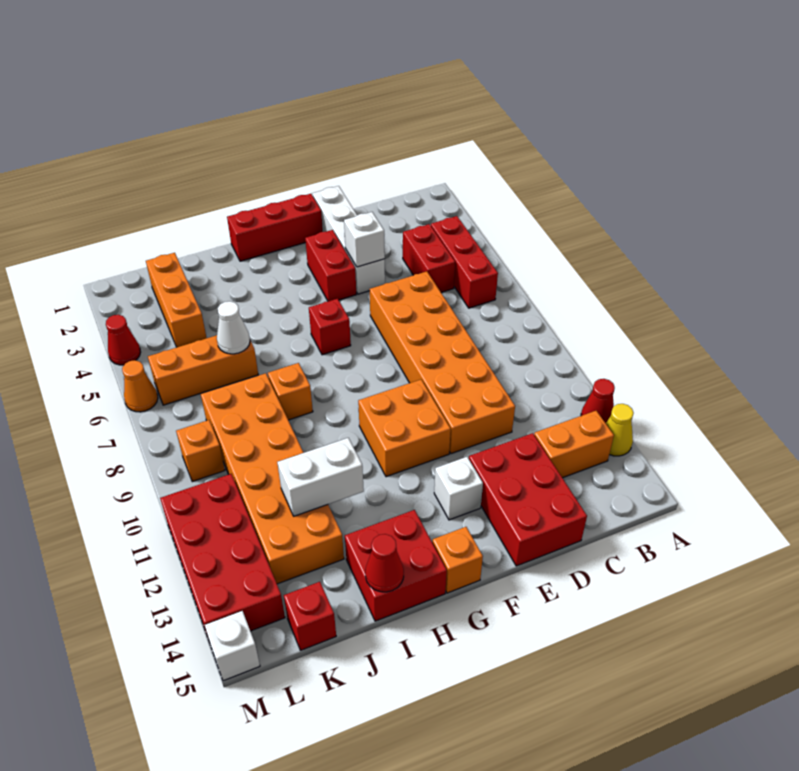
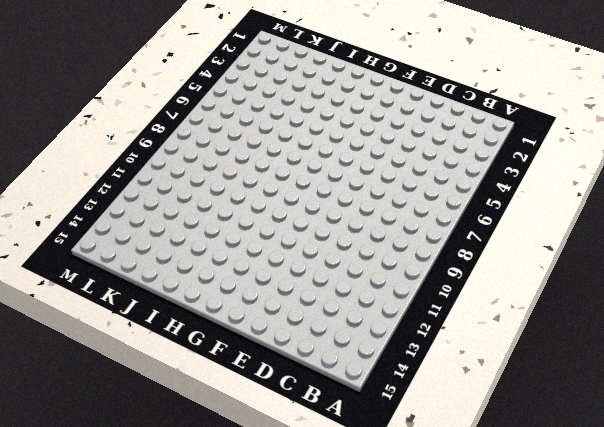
none -> red cone A12 level 1
none -> yellow cone A13 level 1
none -> red brick B4:B6 level 1

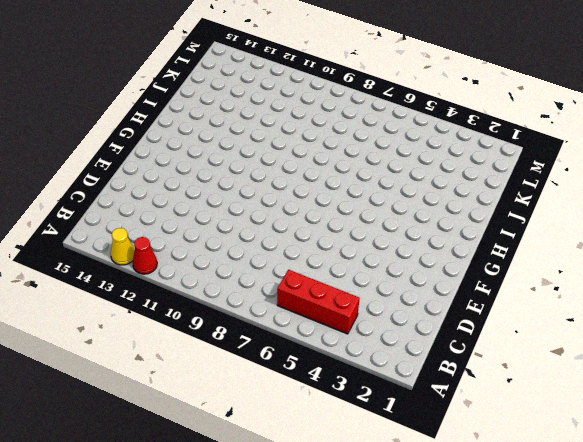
none -> orange brick B13:C13 level 1
none -> red brick C4:C5 level 1
none -> orange brick D6:E11 level 1

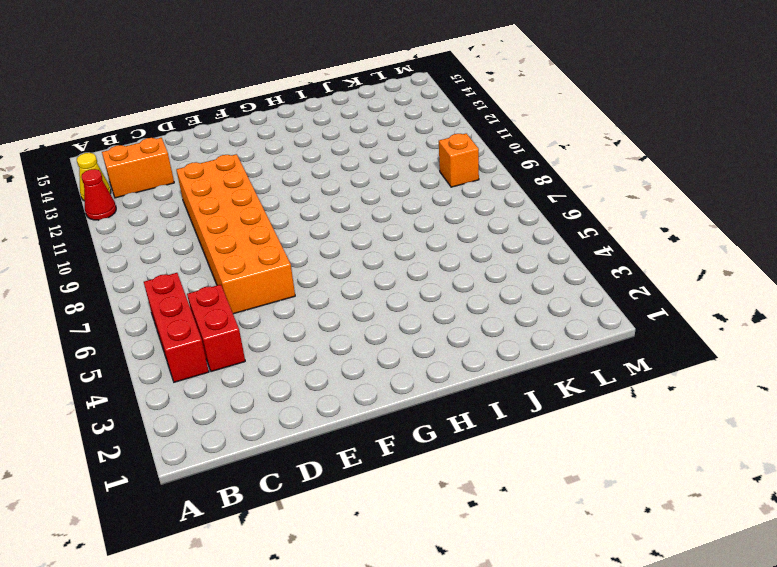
none -> red brick D13:E15 level 1
none -> white brick E1:E4 level 1
none -> red brick F1:H1 level 1

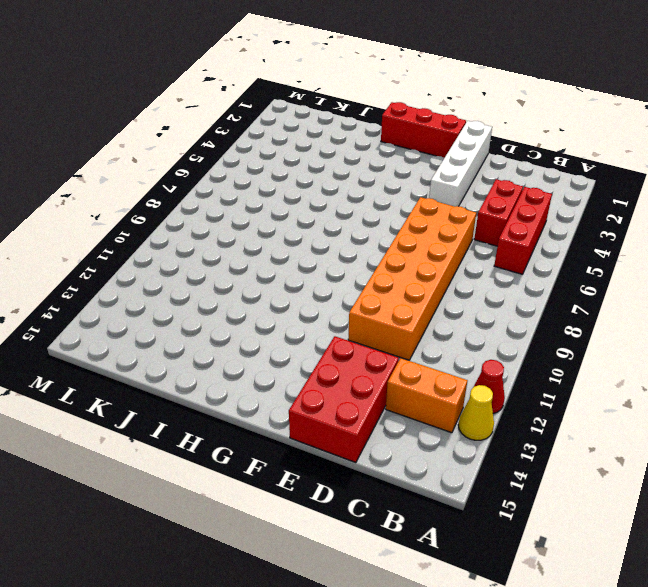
none -> red brick F3:F4 level 1
none -> orange brick F10:G11 level 1
none -> white brick F13 level 1

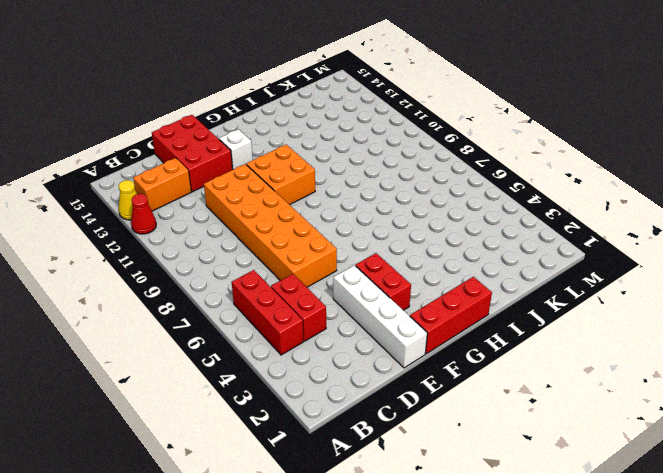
none -> red brick G6 level 1
none -> orange brick G15 level 1
none -> red brick H14:I15 level 1

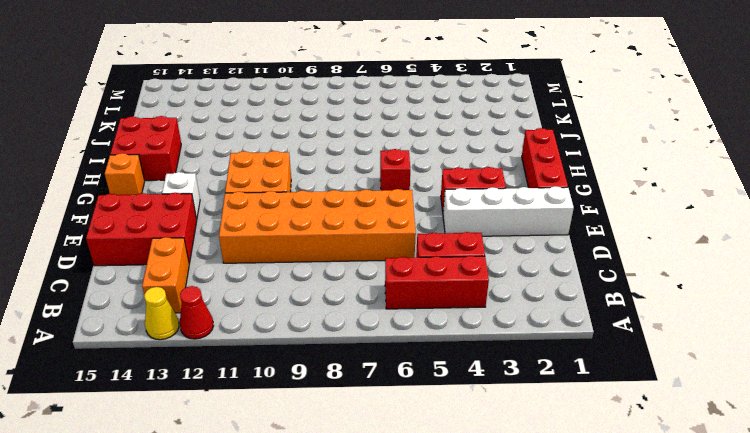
none -> orange brick I8 level 1
none -> orange brick J6:L6 level 1
none -> orange brick J8:K13 level 1

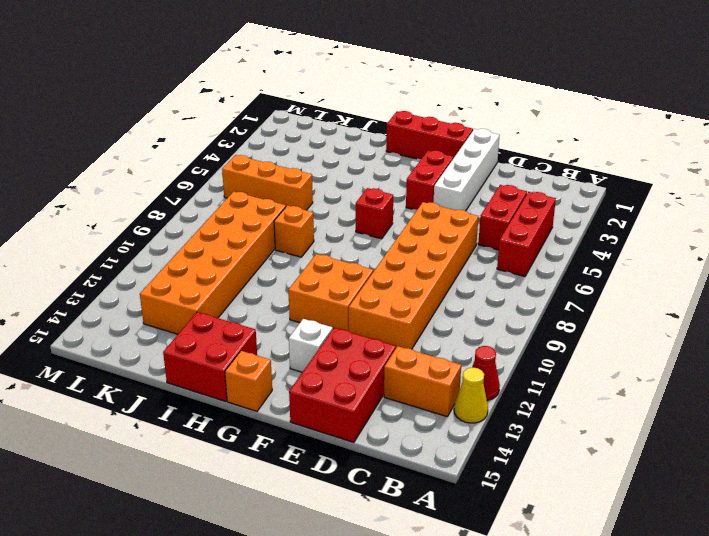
none -> orange brick K2:K4 level 1
none -> red brick K15 level 1
none -> orange brick L9 level 1

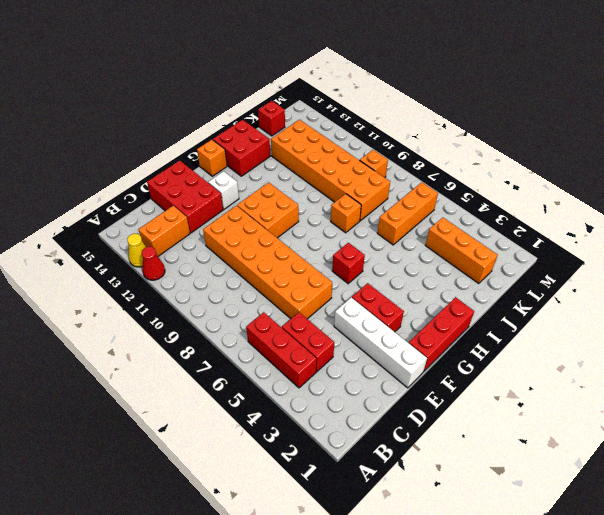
none -> red brick L11:M14 level 1
none -> red cone M4 level 1
none -> orange cone M6 level 1

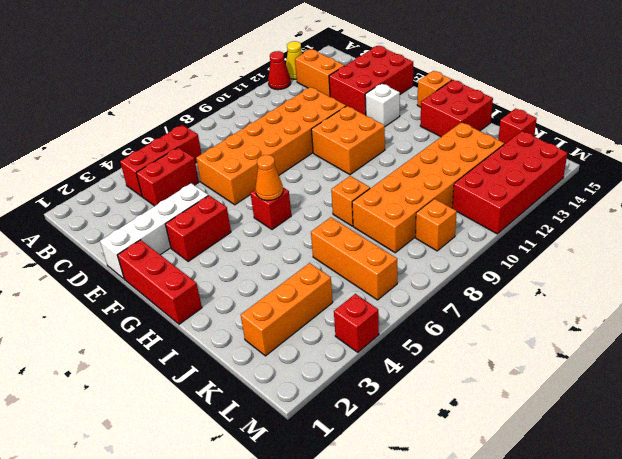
orange cone G6 level 2 -> orange cone M6 level 1
red brick M4 level 1 -> red cone M4 level 1
none -> white brick M15 level 1
none -> white brick E4 level 2
none -> white brick I12:J12 level 2

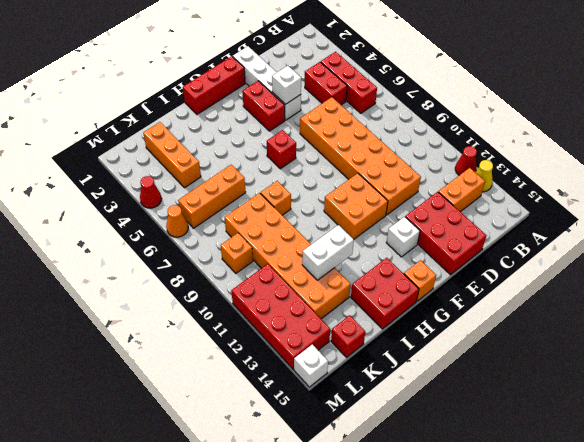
none -> red cone I15 level 2
none -> white cone J6 level 2

